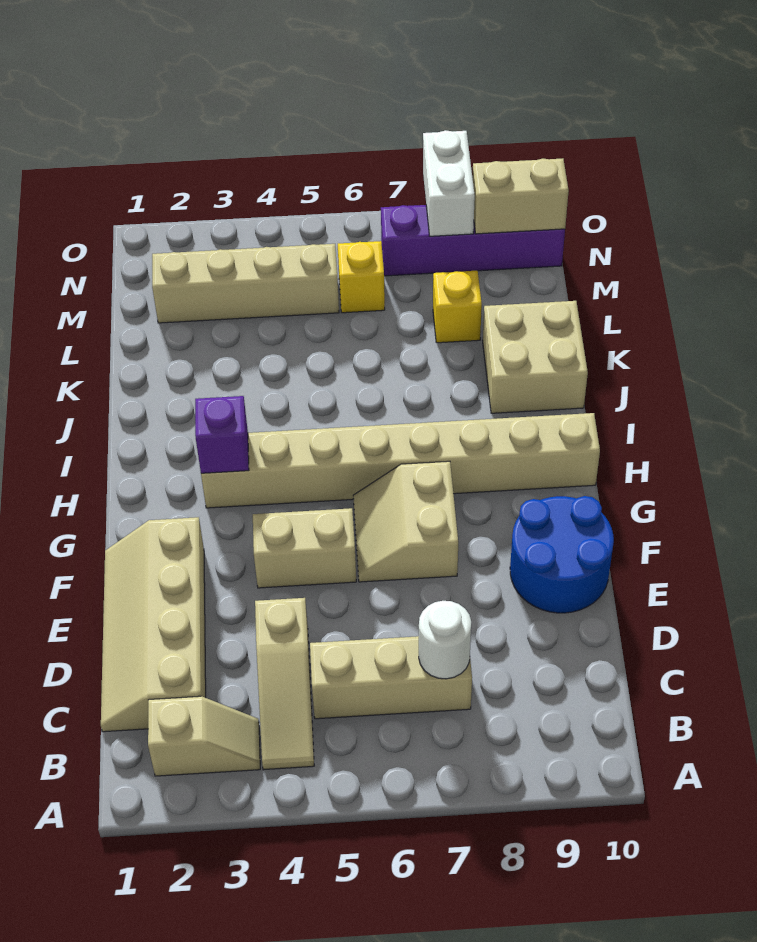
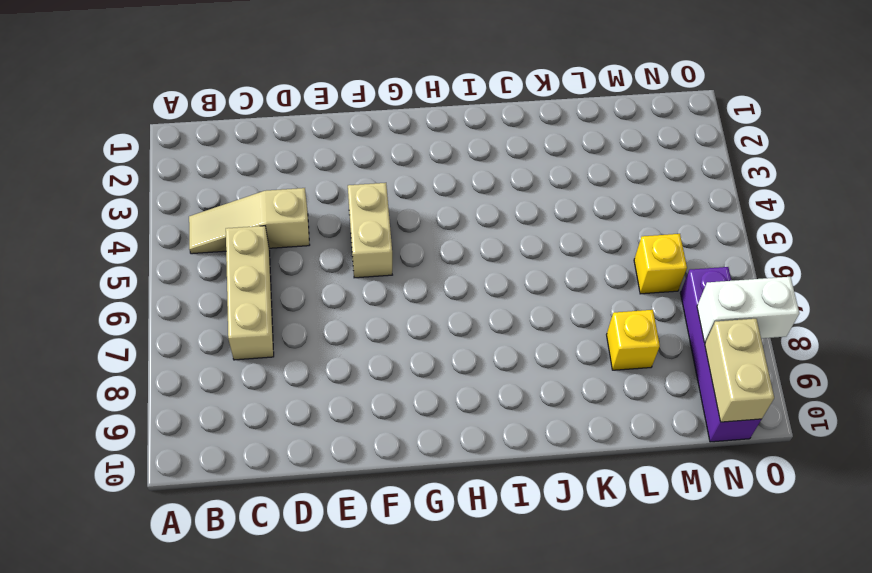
none -> tan slope B2:B3 level 1 top 2
none -> tan slope C1:F2 level 1 top 2
none -> blue round brick E9:F10 level 1

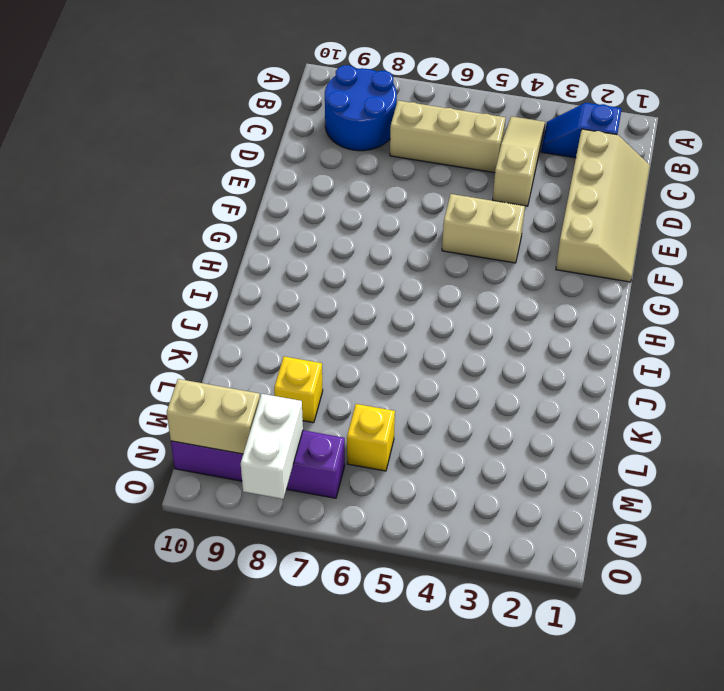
blue slope B2:B3 level 1 top 2 -> tan slope B2:B3 level 1 top 2
blue round brick B8:C9 level 1 -> blue round brick E9:F10 level 1
none -> tan slope F6:G7 level 1 top 7
none -> tan brick H3:H10 level 1
none -> tan brick J9:K10 level 1

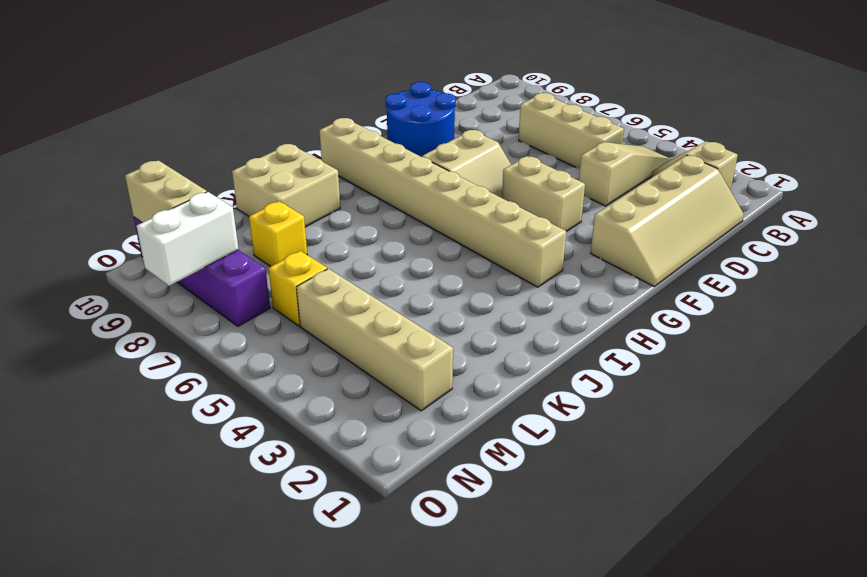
none -> white round brick C7 level 2
none -> purple brick H3 level 2

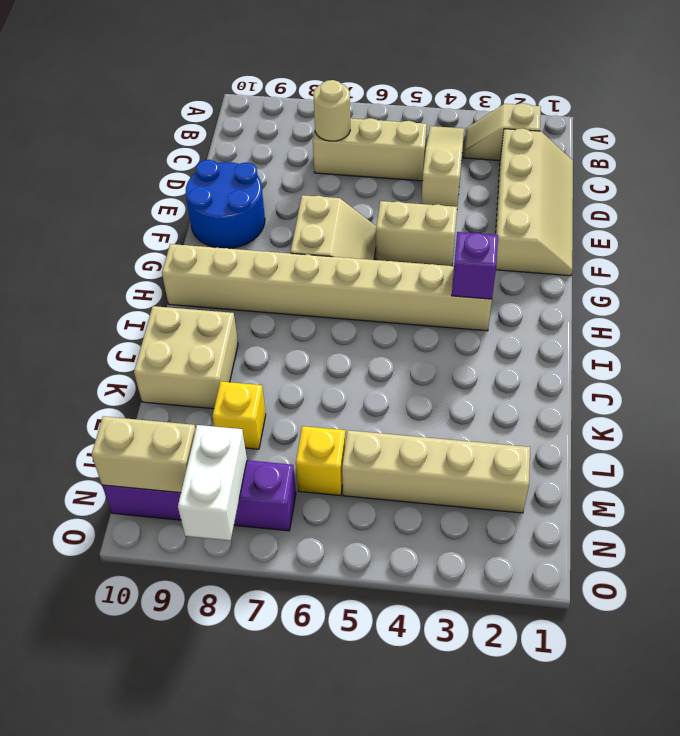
tan round brick C7 level 2 -> white round brick C7 level 2

